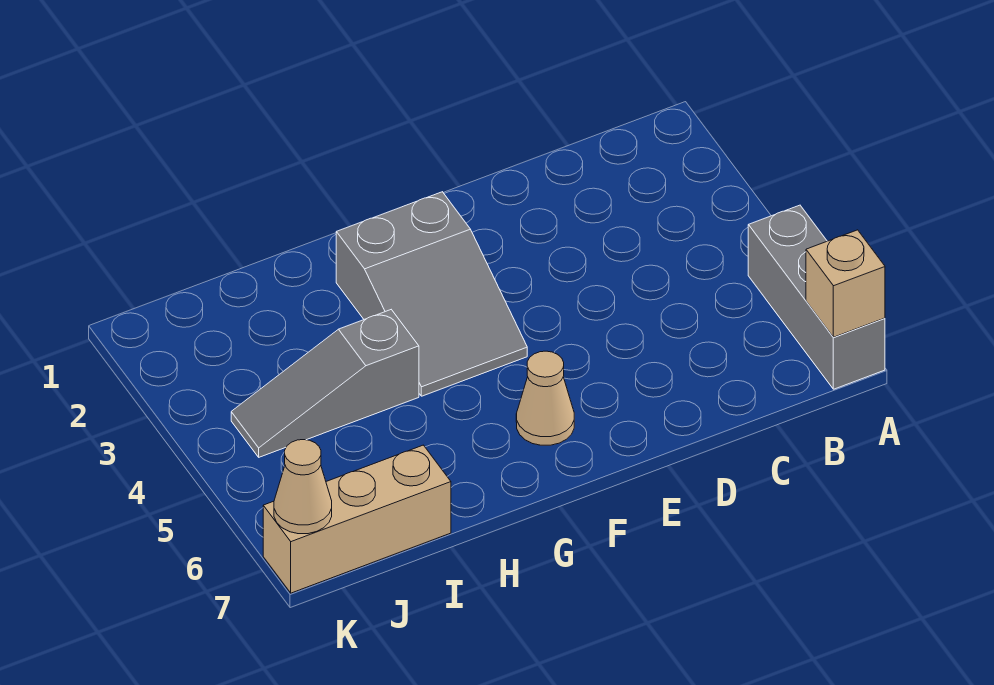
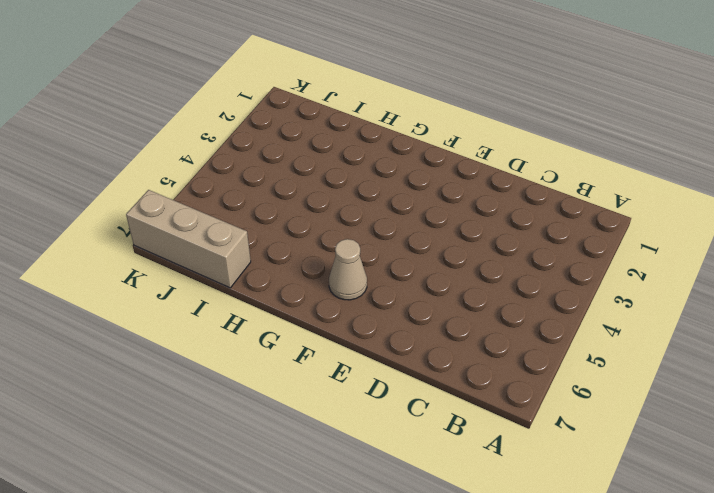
none -> grey brick A5:A7 level 1
none -> grey slope F2:G4 level 1 top 2

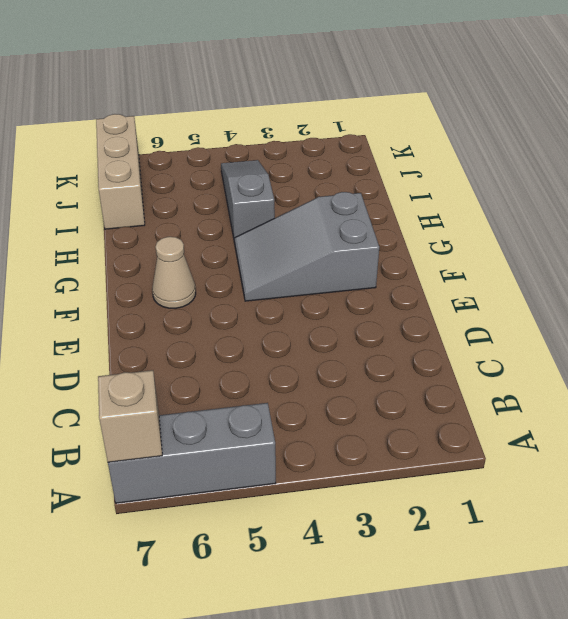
none -> tan cone K7 level 2

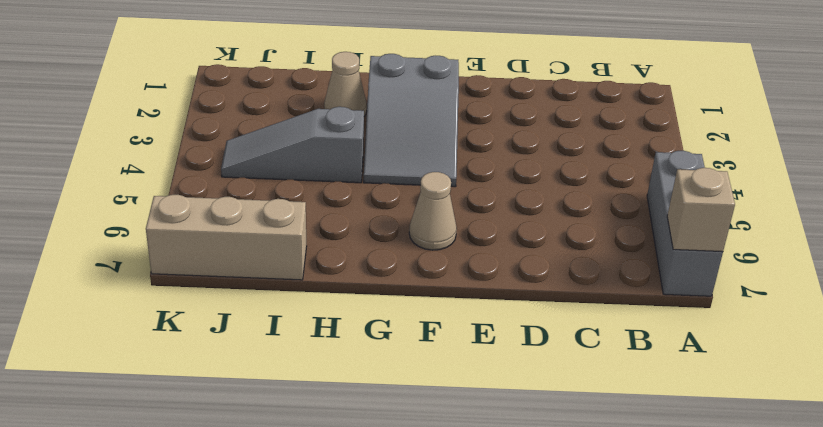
tan cone H2 level 1 -> tan cone K7 level 2

